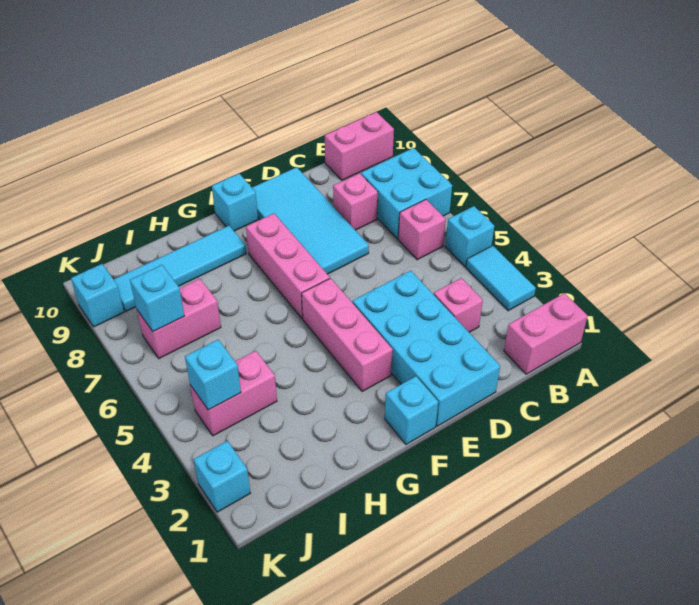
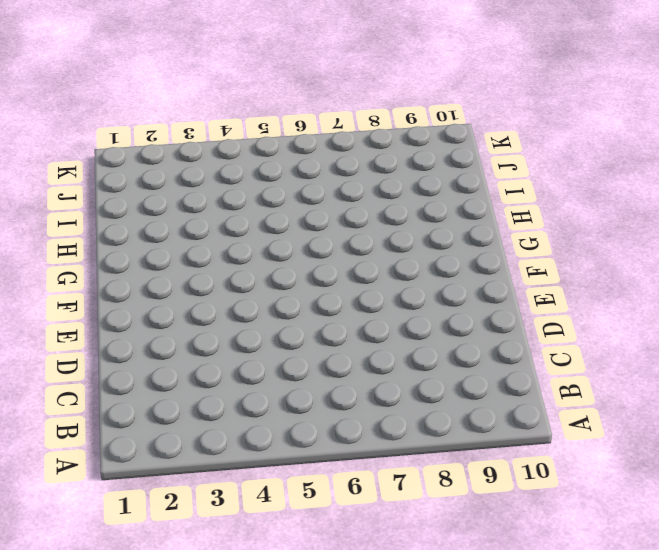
none -> pink brick A1:B1 level 1
none -> cyan tile A3:A4 level 1
none -> cyan brick A5 level 1

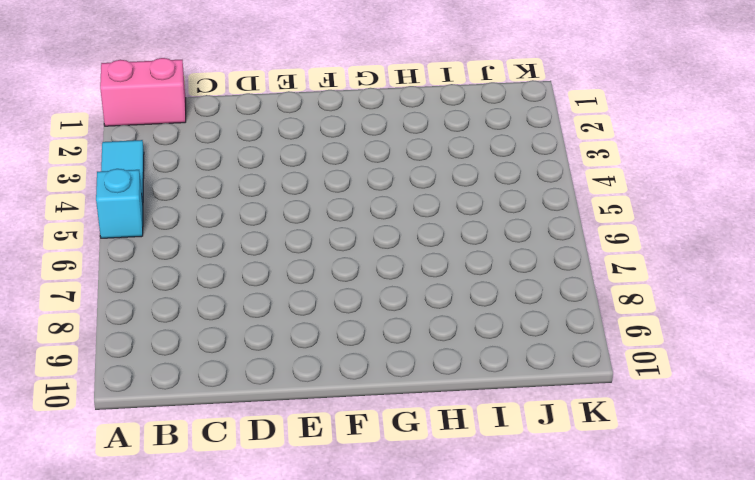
none -> cyan brick A7:B8 level 1
none -> pink brick A10:B10 level 1
none -> pink brick B6 level 1

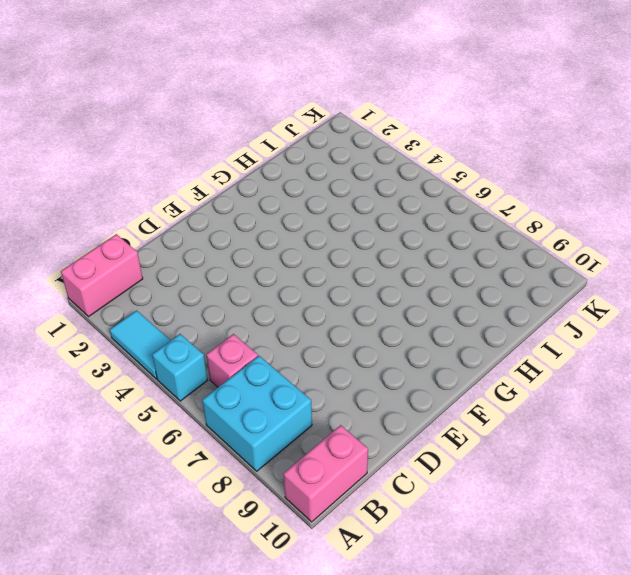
none -> pink brick C3 level 1
none -> pink brick C8 level 1
none -> cyan brick D1:E4 level 1

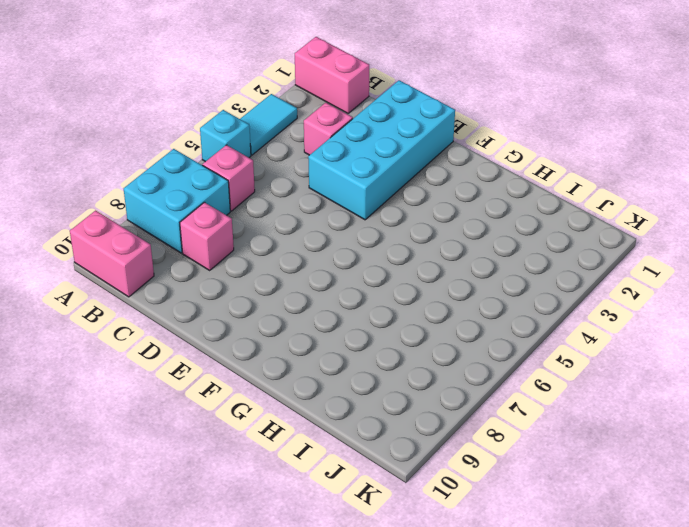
none -> cyan tile D7:E10 level 1
none -> cyan brick F1 level 1
none -> pink brick F3:F5 level 1

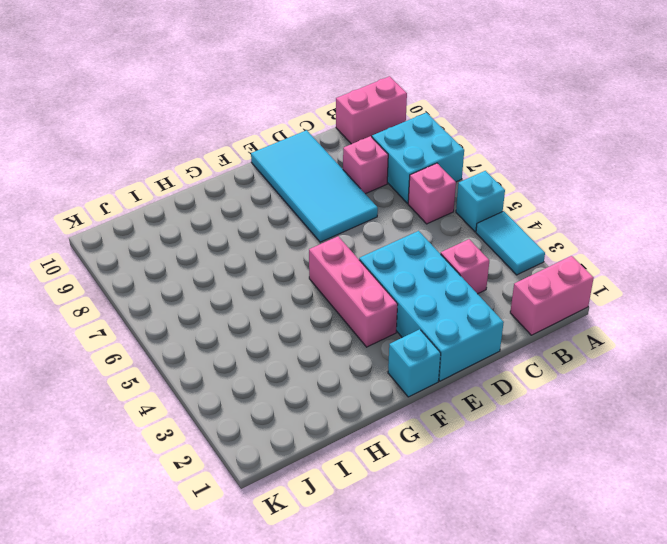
none -> pink brick F6:F8 level 1
none -> cyan brick F10 level 1
none -> cyan tile G9:J9 level 1

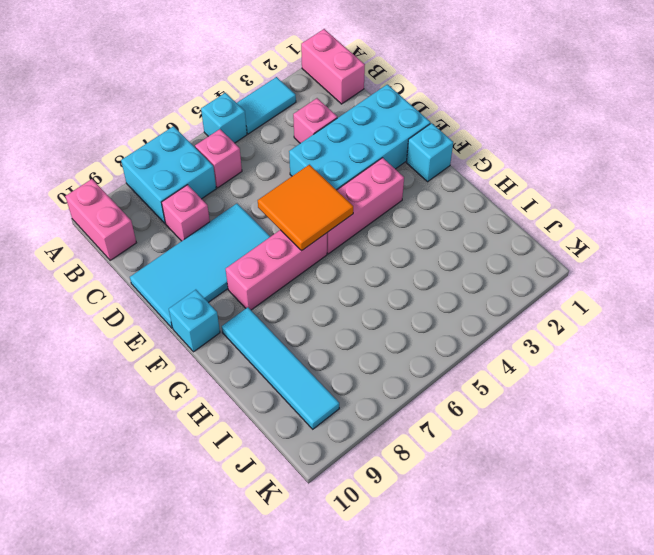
orange tile E5:F6 level 2 -> none
none -> pink brick I4:J4 level 1
none -> pink brick I7:J7 level 1
none -> cyan brick K2 level 1

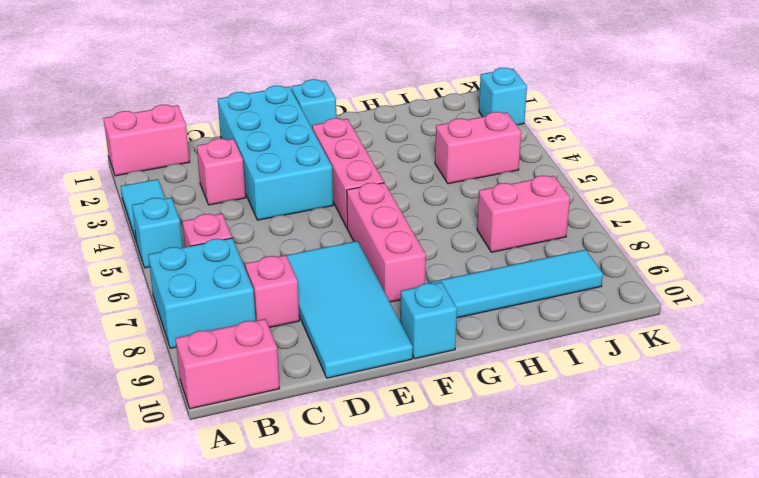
none -> cyan brick K9 level 1
none -> cyan brick J4 level 2
none -> cyan brick J7 level 2

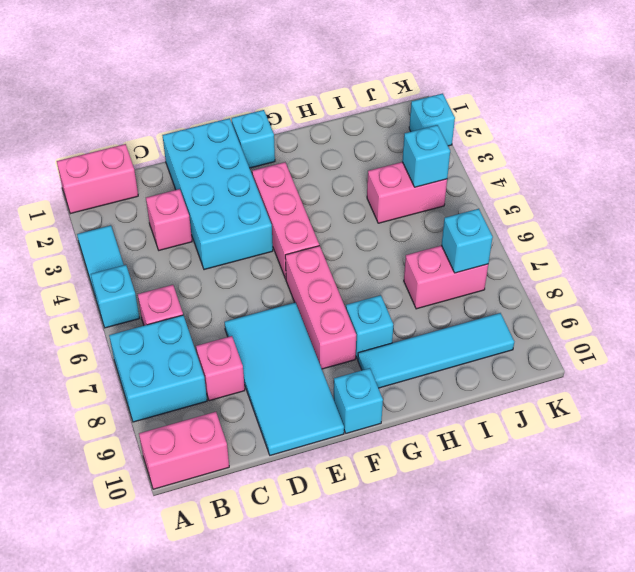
cyan brick G8 level 1 -> cyan brick K9 level 1

